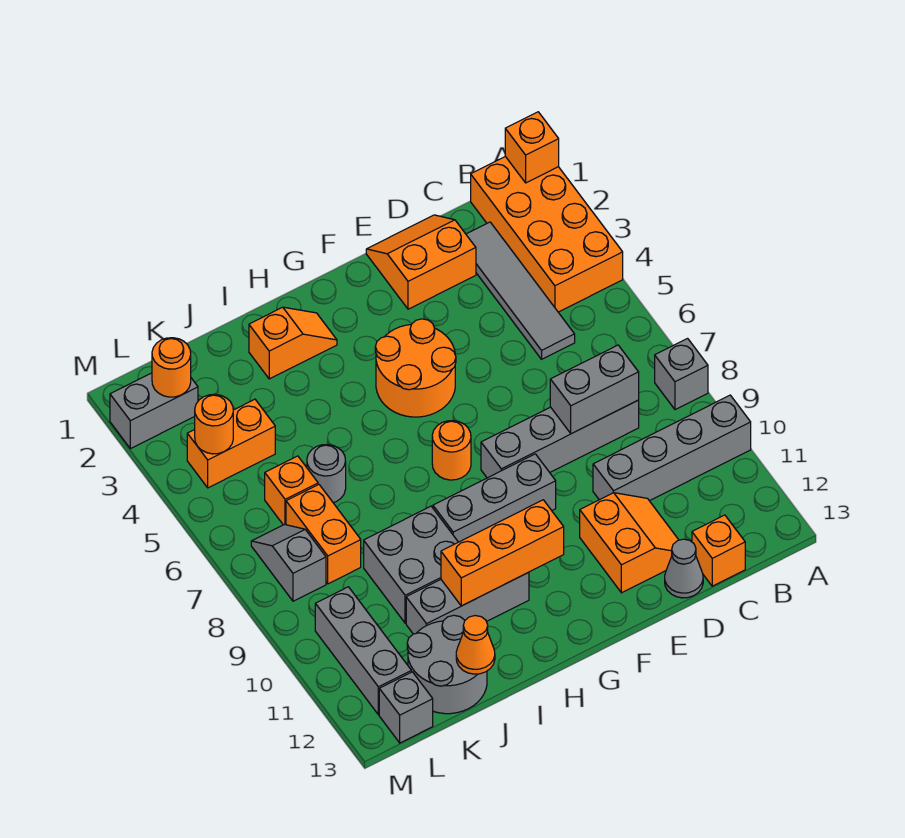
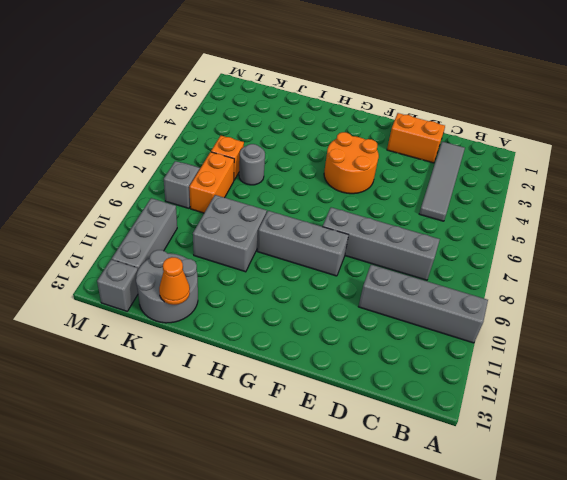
none -> orange brick A1:B4 level 1
none -> grey brick A8 level 1
none -> orange brick C13 level 1
none -> orange slope D11:E12 level 1 top E

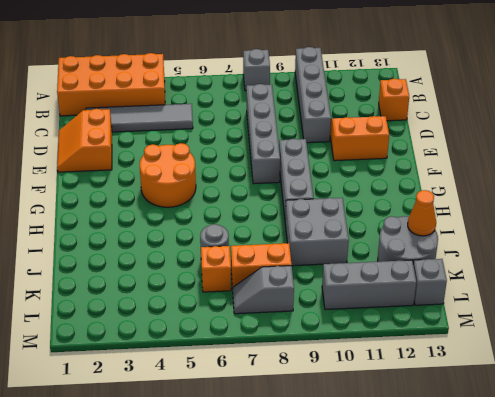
none -> grey cone D13 level 1
none -> orange round brick G7 level 1
none -> orange slope H2:I2 level 1 top I
none -> grey brick H11:J11 level 1

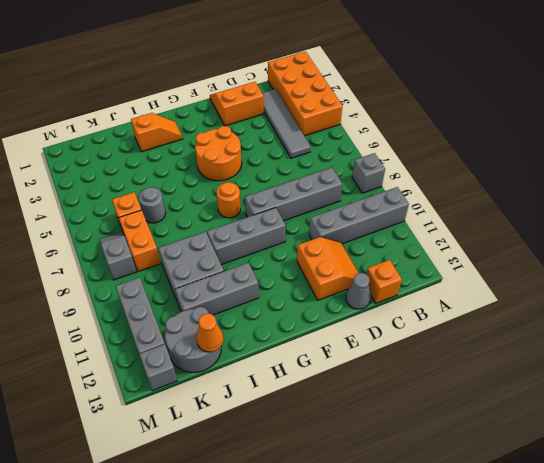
none -> orange brick K4:L4 level 1
none -> grey brick L2:M2 level 1
none -> orange brick A1 level 2
none -> grey brick C8:D8 level 2

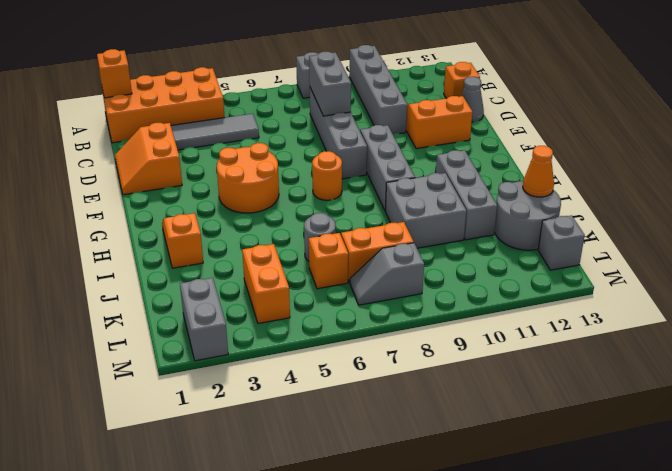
none -> grey brick L10:L12 level 1
none -> orange brick G11:I11 level 2
none -> orange round brick L2 level 2
none -> orange round brick L4 level 2

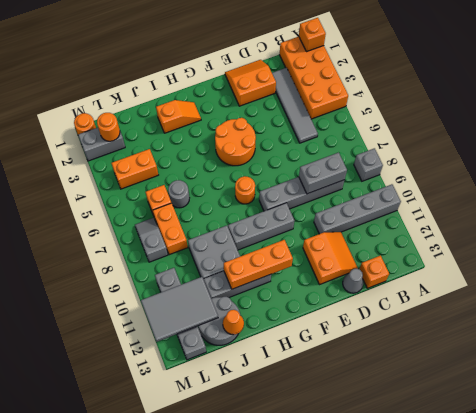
grey tile K11:M12 level 2 -> none
orange round brick M1 level 1 -> orange round brick L4 level 2

